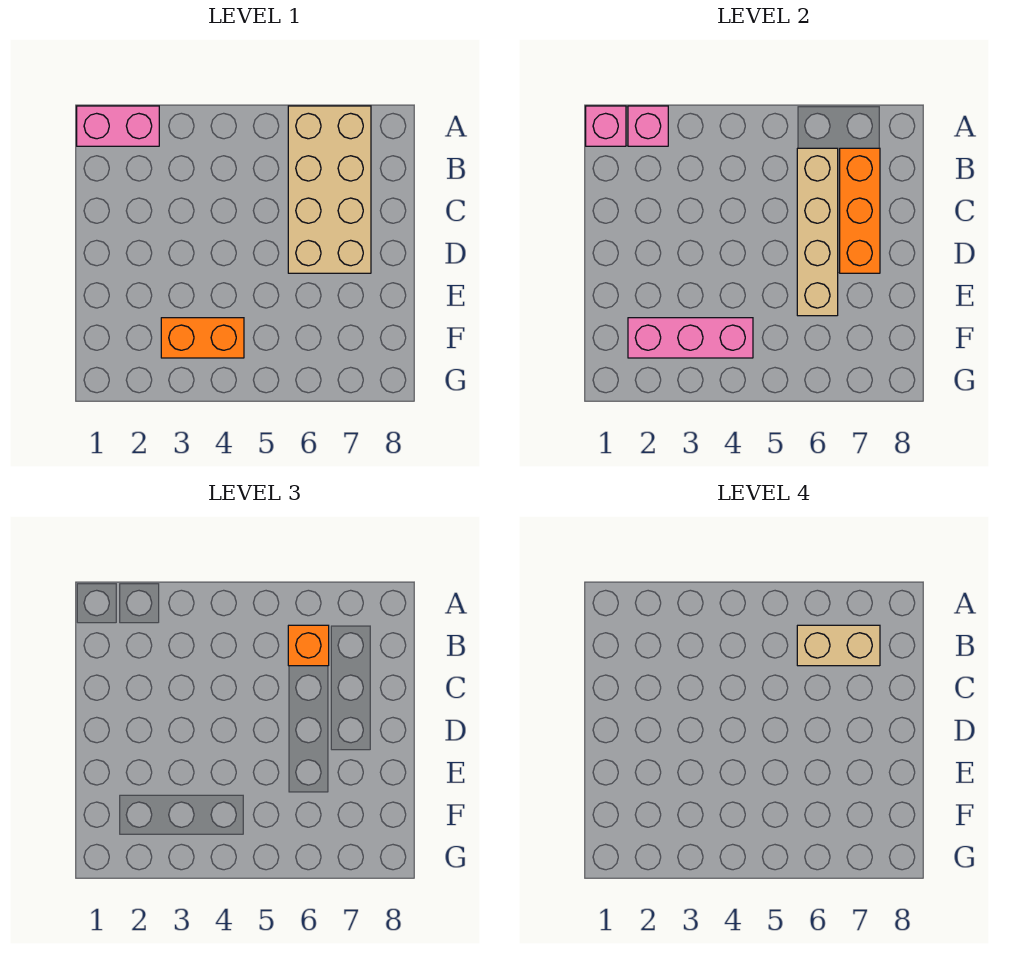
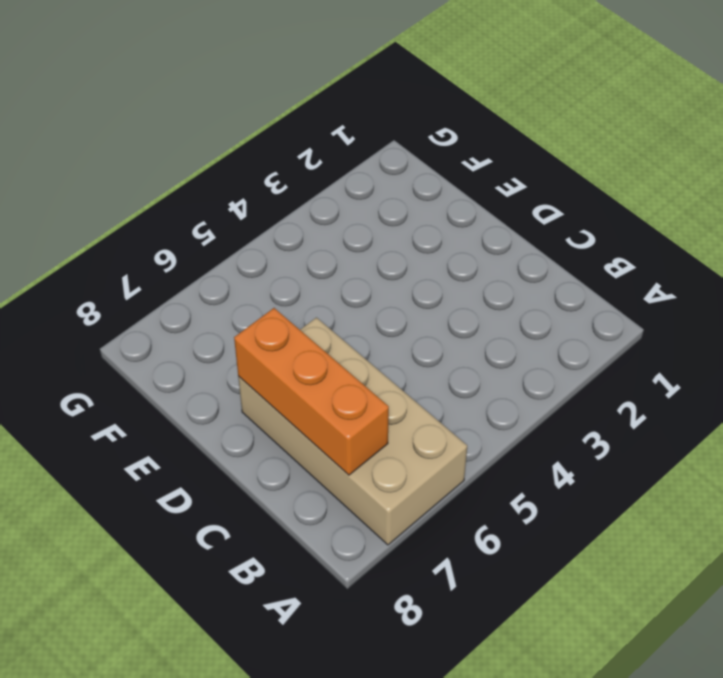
none -> pink brick A1:A2 level 1
none -> orange brick F3:F4 level 1

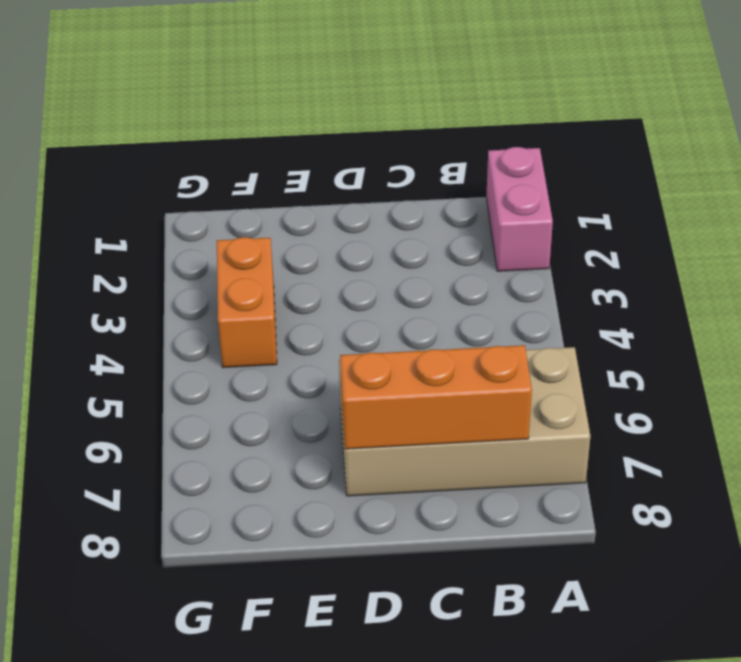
none -> pink brick A1 level 2
none -> pink brick A2 level 2

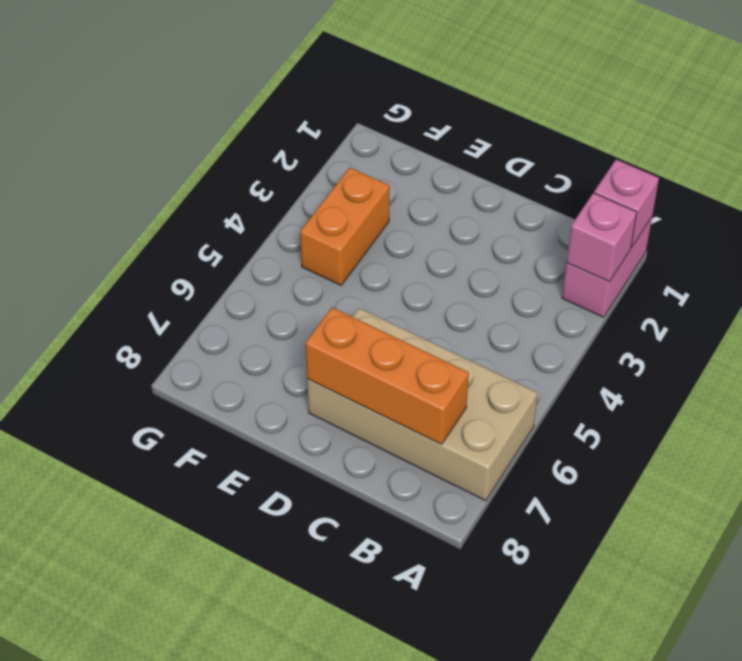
none -> tan brick B6:E6 level 2
none -> pink brick F2:F4 level 2

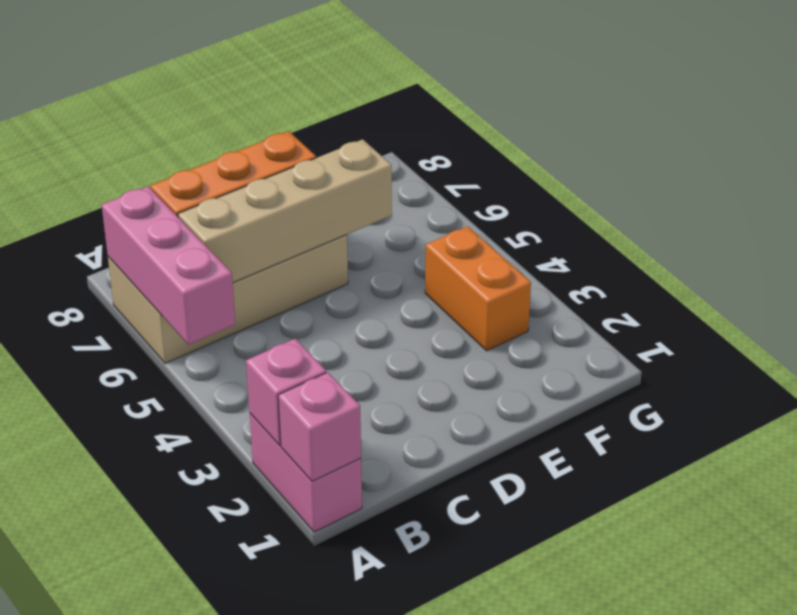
pink brick A5:A7 level 2 -> pink brick F2:F4 level 2
none -> orange brick B6 level 3
none -> tan brick B6:B7 level 4

